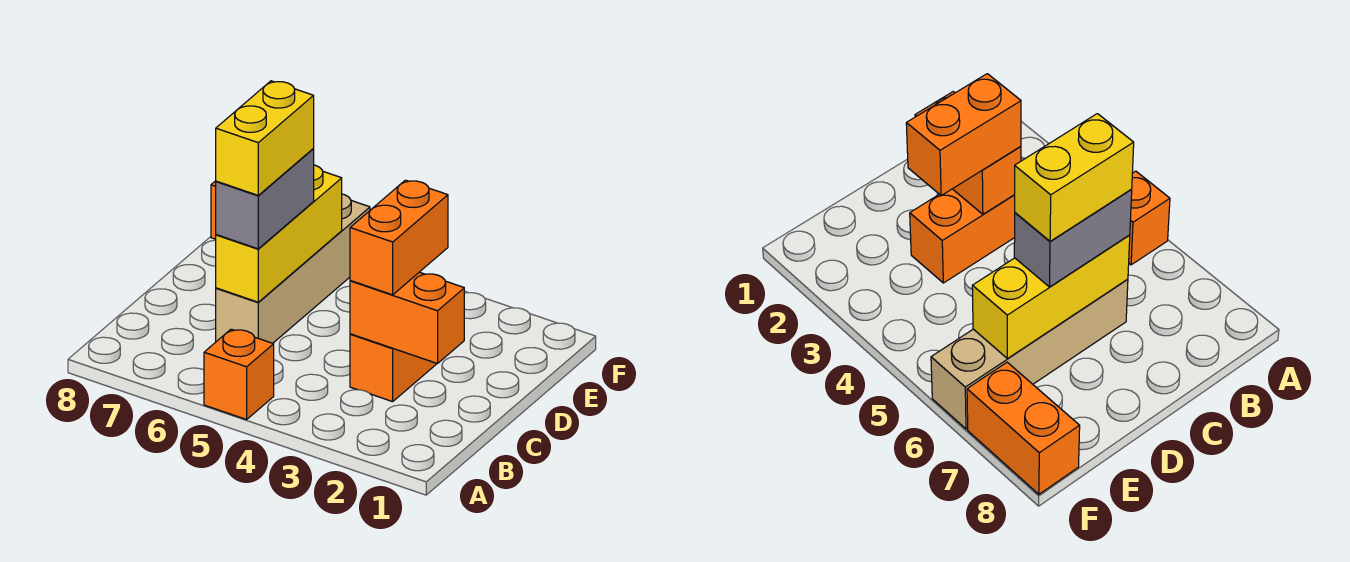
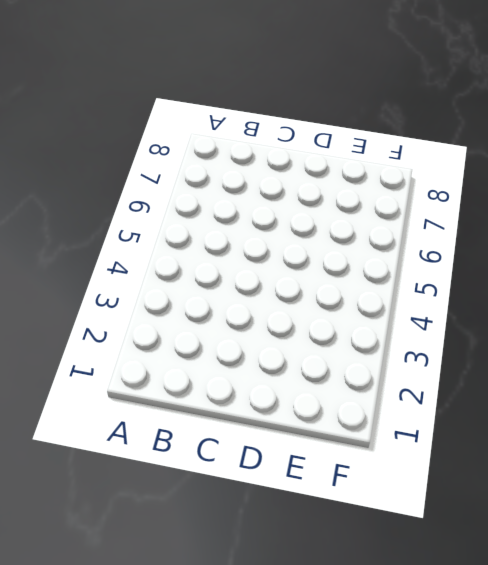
none -> orange brick A5 level 1
none -> orange brick C3:D3 level 1

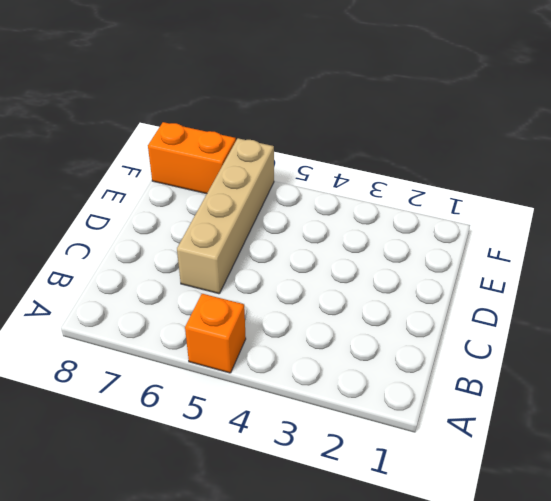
none -> orange brick C3:D3 level 1
none -> orange brick C2:C3 level 2

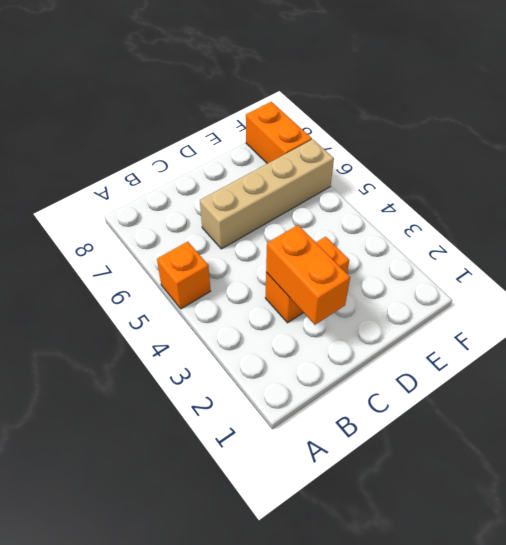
none -> yellow brick C6:E6 level 2
none -> orange brick C3:D3 level 3

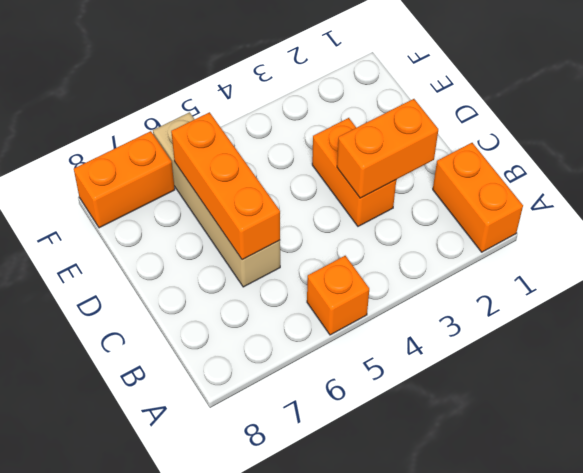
orange brick A1:B1 level 1 -> orange brick C3:D3 level 3
orange brick C6:E6 level 2 -> yellow brick C6:E6 level 2
none -> grey brick C6:D6 level 3
none -> yellow brick C6:D6 level 4

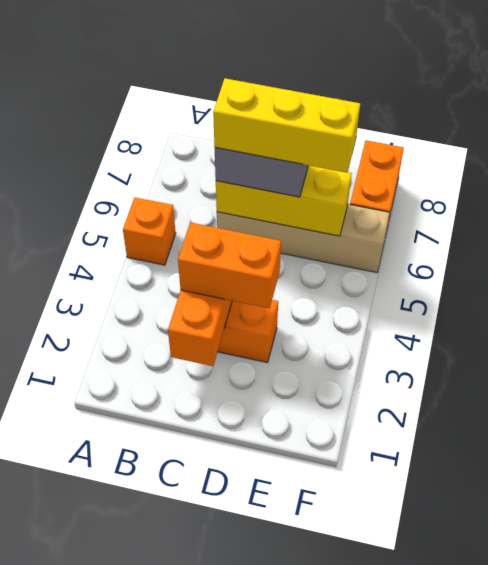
yellow brick C6:E6 level 4 -> yellow brick C6:D6 level 4

